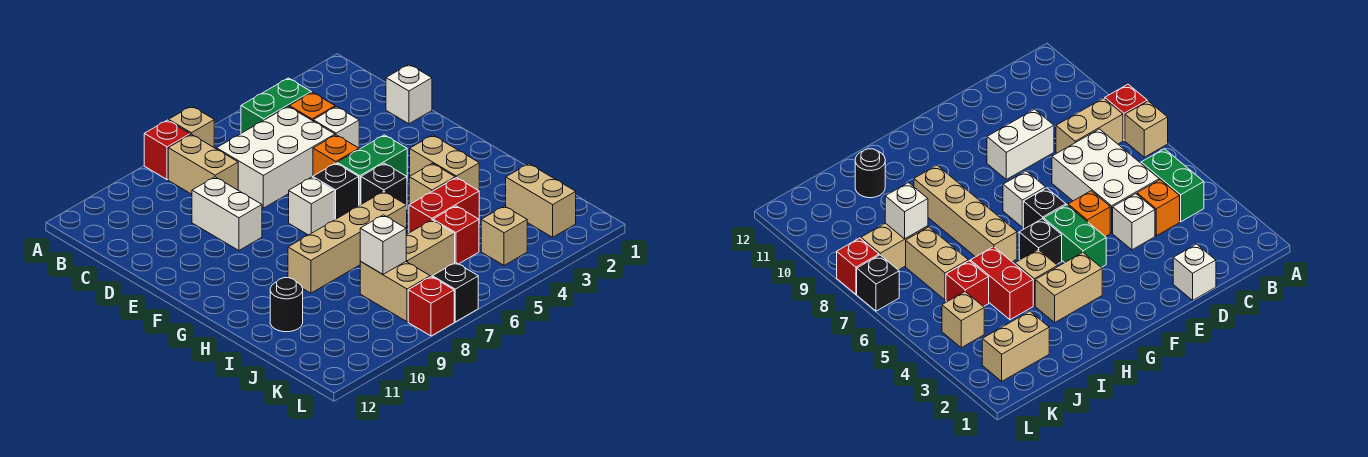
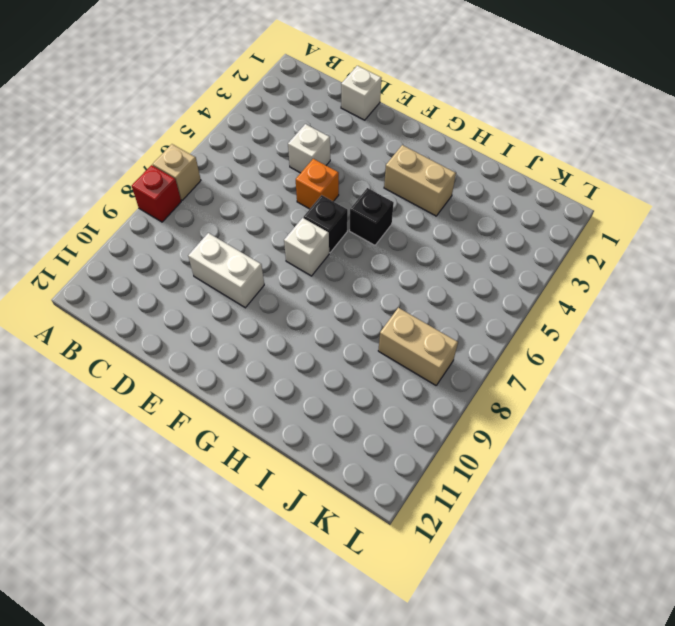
none -> green brick B4:B5 level 1
none -> tan brick B8:C8 level 1
none -> orange brick C4 level 1

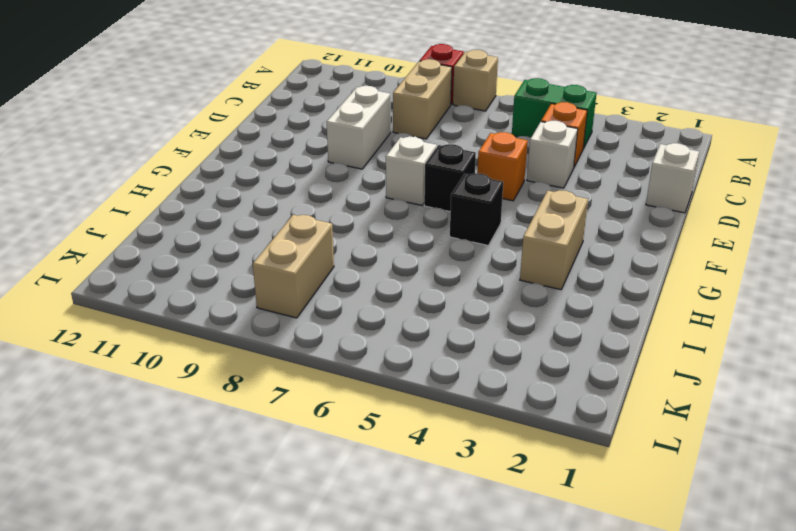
none -> white brick C5:D7 level 1
none -> green brick F4:F5 level 1
none -> tan brick H4 level 1

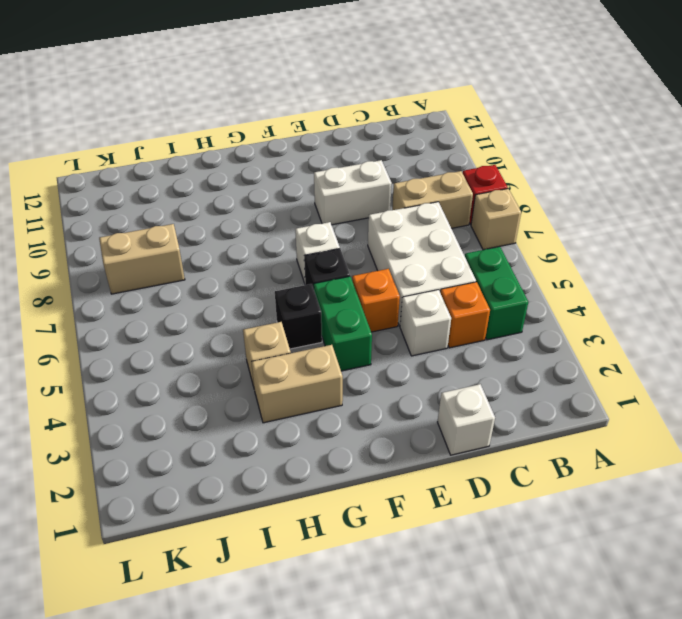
none -> tan brick H6:H9 level 1
none -> red brick I4:I5 level 1
none -> black round brick I11 level 1

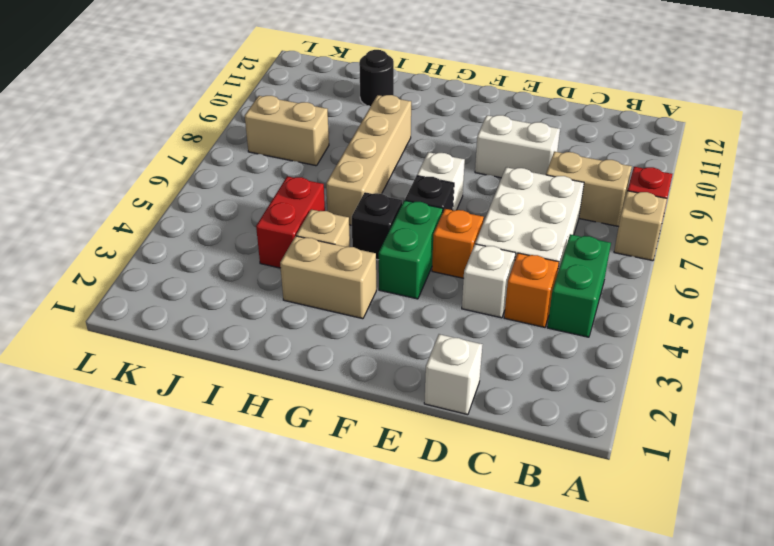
none -> tan brick J2:K2 level 1
none -> red brick J5 level 1
none -> tan brick J6:J7 level 1

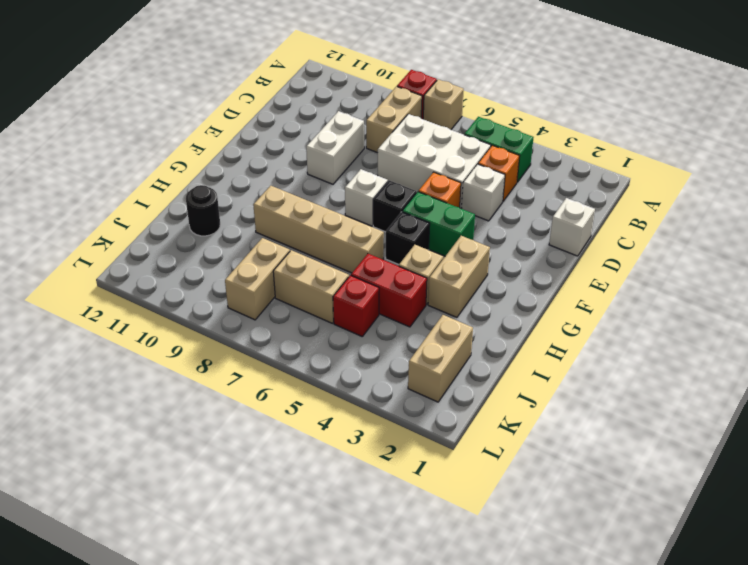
none -> tan brick K4 level 1
none -> black brick L7 level 1
none -> red brick L8 level 1

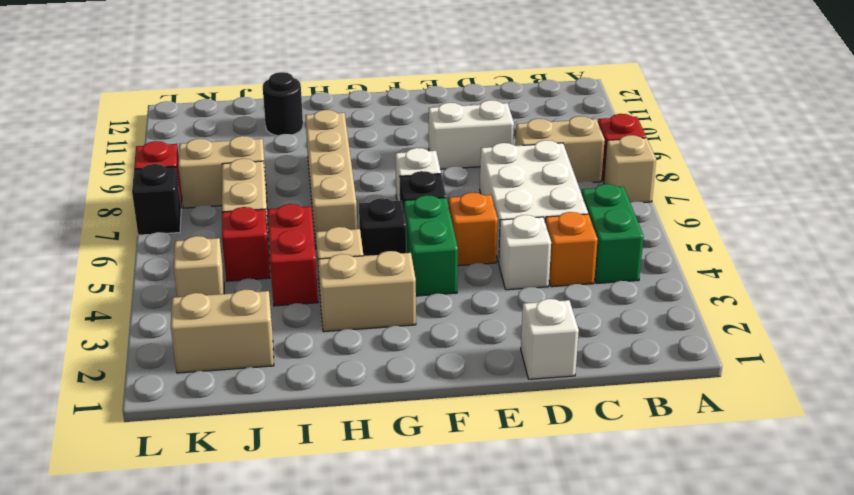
none -> white brick J8 level 2

